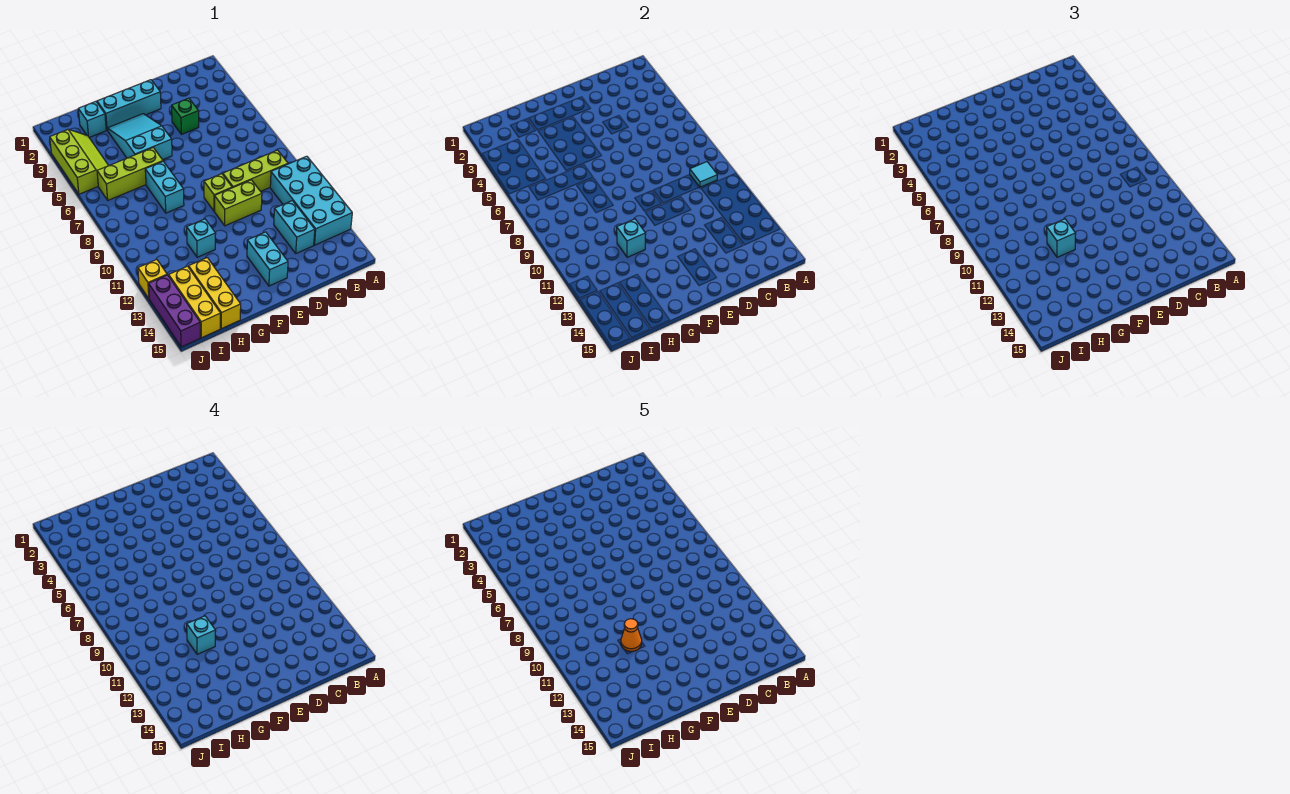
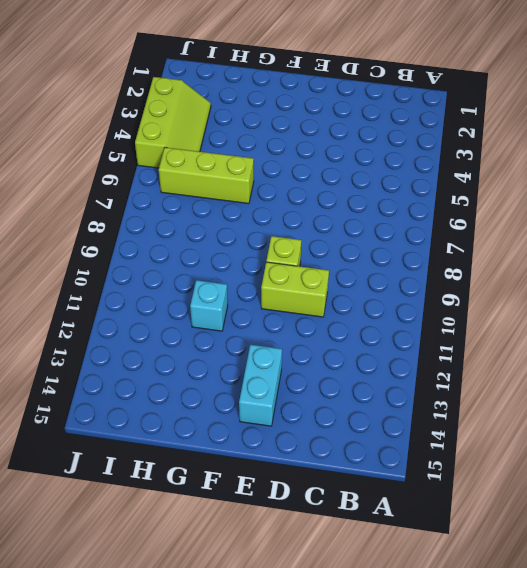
none -> cyan brick A10:B13 level 1
none -> lime brick B9:D9 level 1
none -> cyan brick C12:C13 level 1

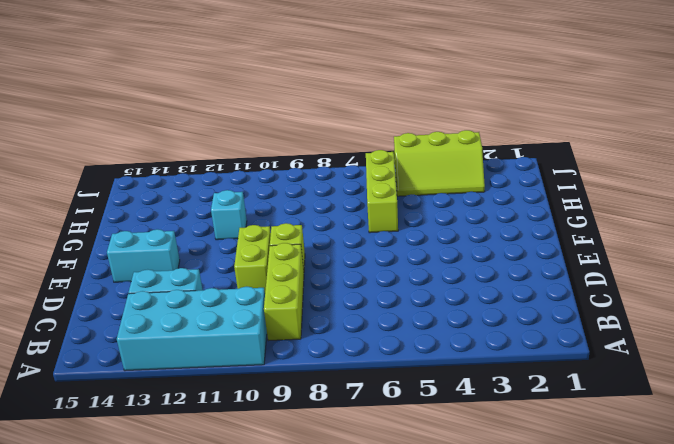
none -> green brick D4 level 1
none -> cyan brick E2:G2 level 1
none -> cyan slope F3:G5 level 1 top 5

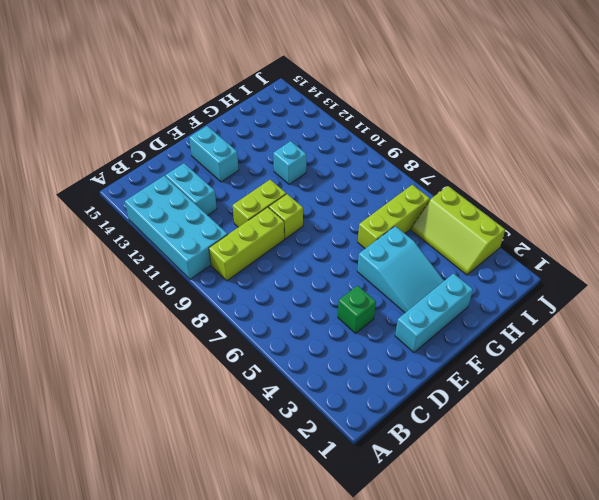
none -> cyan brick G7:G8 level 1
none -> cyan brick H2 level 1
none -> yellow brick H13:H15 level 1

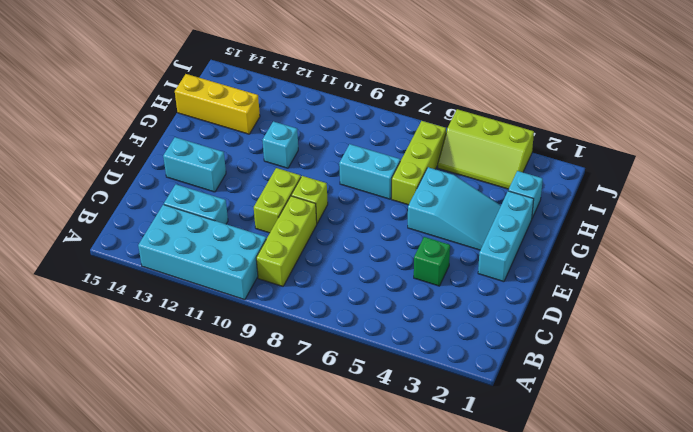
none -> yellow brick I13:I15 level 1
none -> yellow brick J12 level 1
none -> purple brick J13:J15 level 1

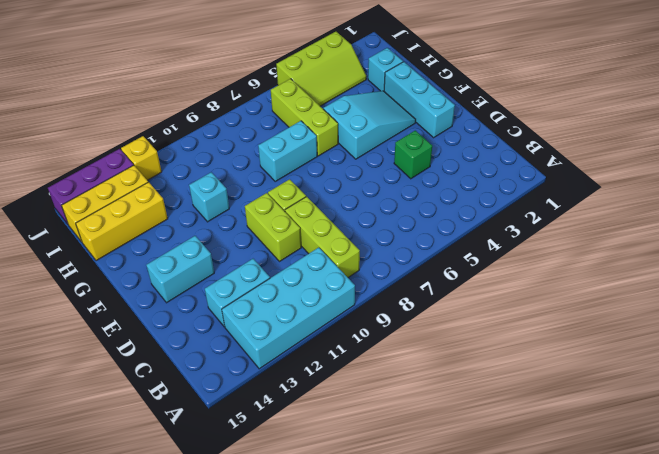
none -> cyan tile B9 level 2
none -> cyan brick G11 level 2
none -> cyan brick G11 level 3

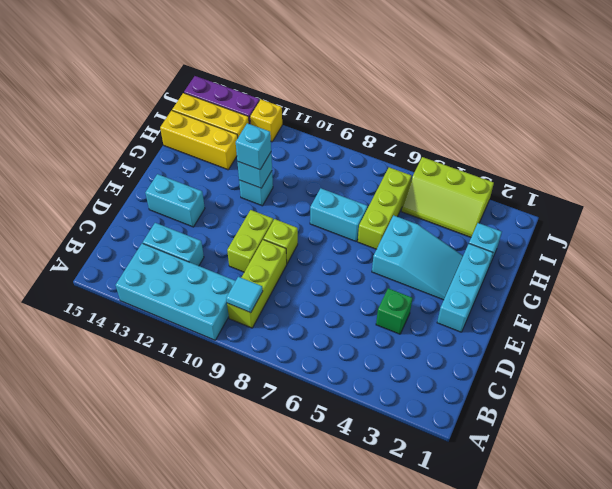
none -> cyan brick G11 level 4
none -> orange cone G11 level 5

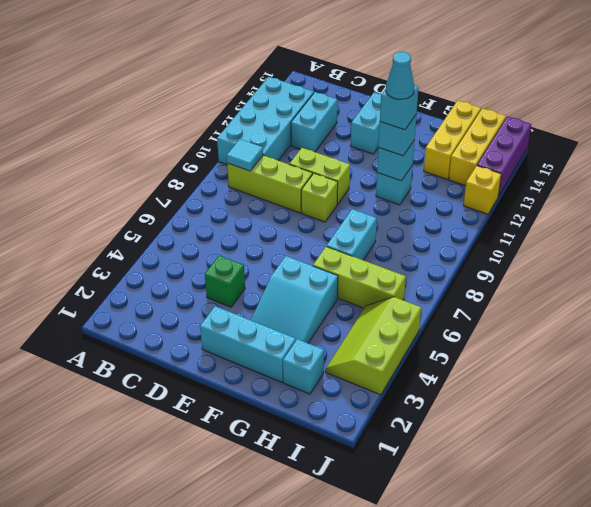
cyan cone G11 level 5 -> orange cone G11 level 5

